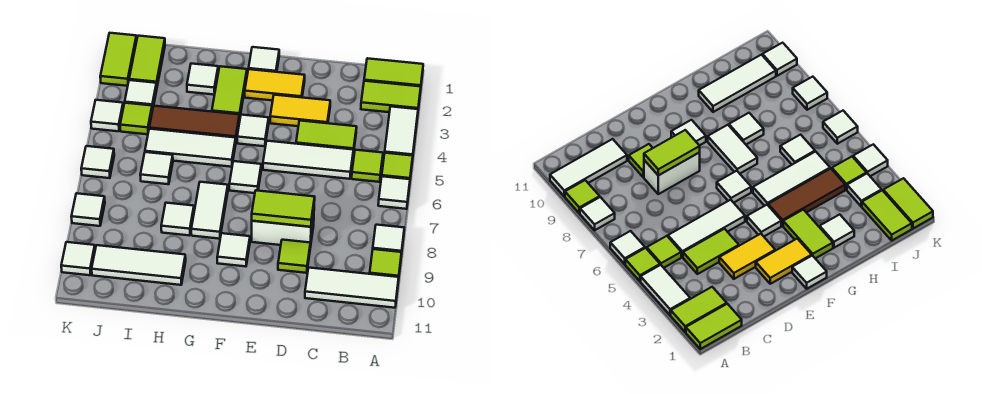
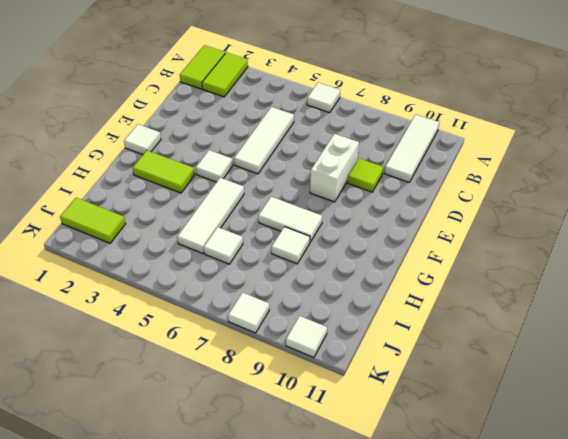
none -> white tile A3:A4 level 1
none -> lime tile A5 level 1
none -> white tile A8 level 1
none -> lime tile A9 level 1

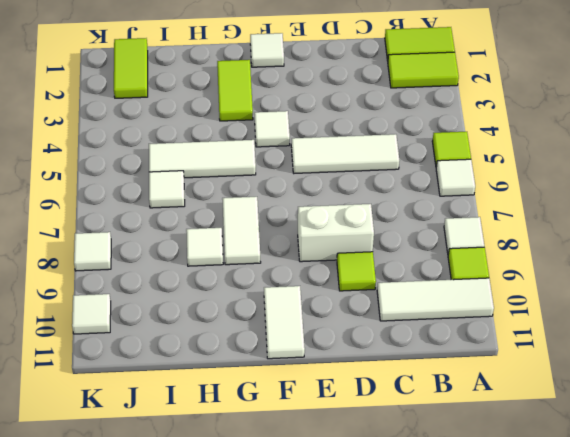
white tile F10:F11 level 1 -> white tile A3:A4 level 1
none -> lime tile B5 level 1
none -> lime tile C4:D4 level 1
none -> yellow tile D3:E3 level 1
none -> yellow tile E2:F2 level 1

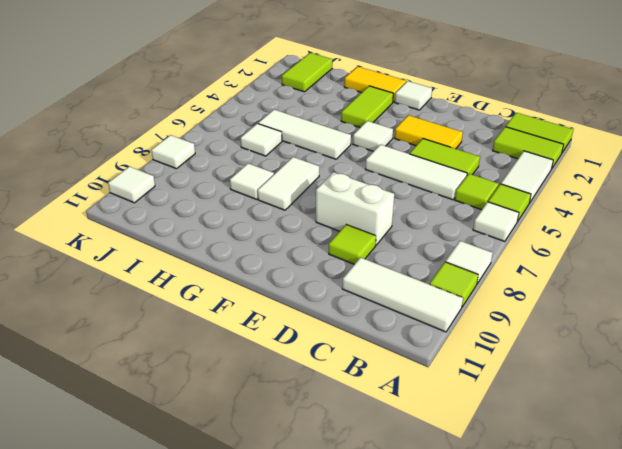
yellow tile G1:H1 level 1 -> yellow tile E2:F2 level 1
none -> white tile F6 level 1
none -> white tile F9 level 1
none -> brown tile G4:I4 level 1
none -> white tile H2 level 1

